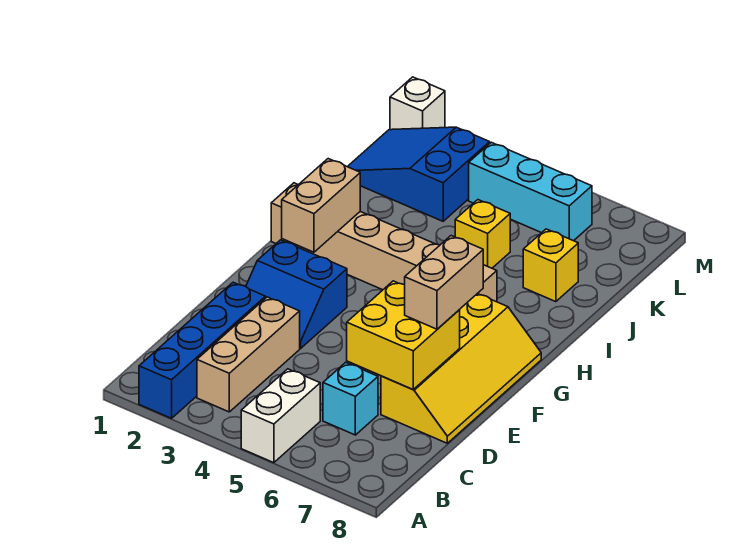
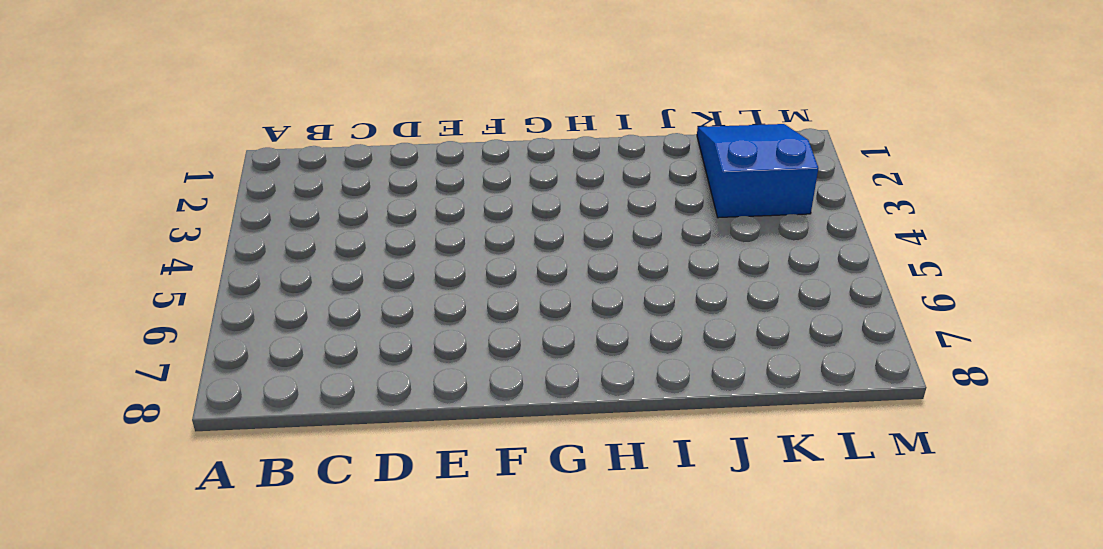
none -> blue brick A2:D2 level 1
none -> white brick A5:B5 level 1
none -> tan brick B3:D3 level 1

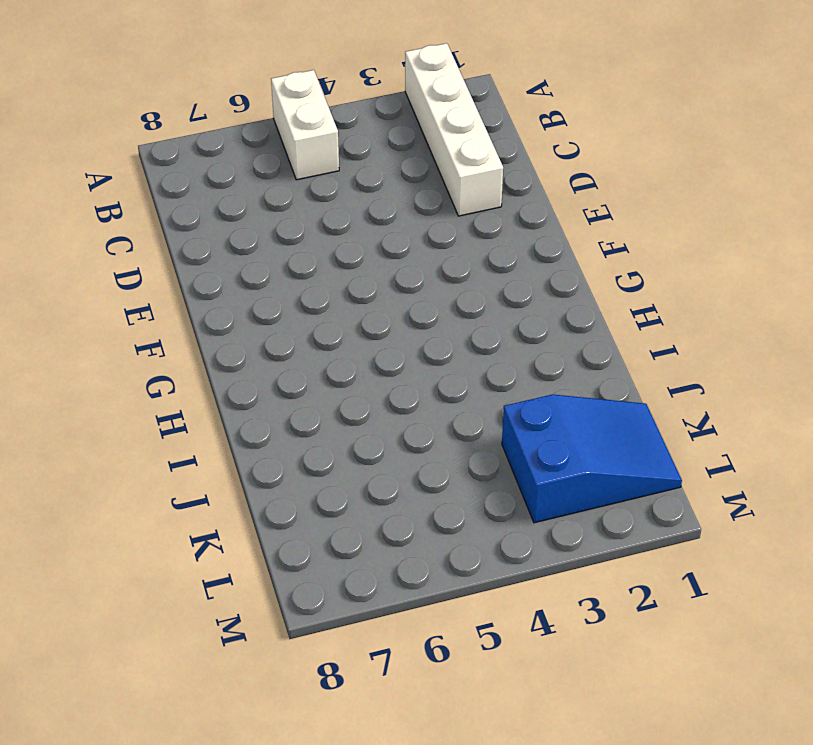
white brick A2:D2 level 1 -> blue brick A2:D2 level 1
none -> tan brick B3:D3 level 1
none -> cyan brick C6 level 1
none -> yellow slope D7:G8 level 1 top 7

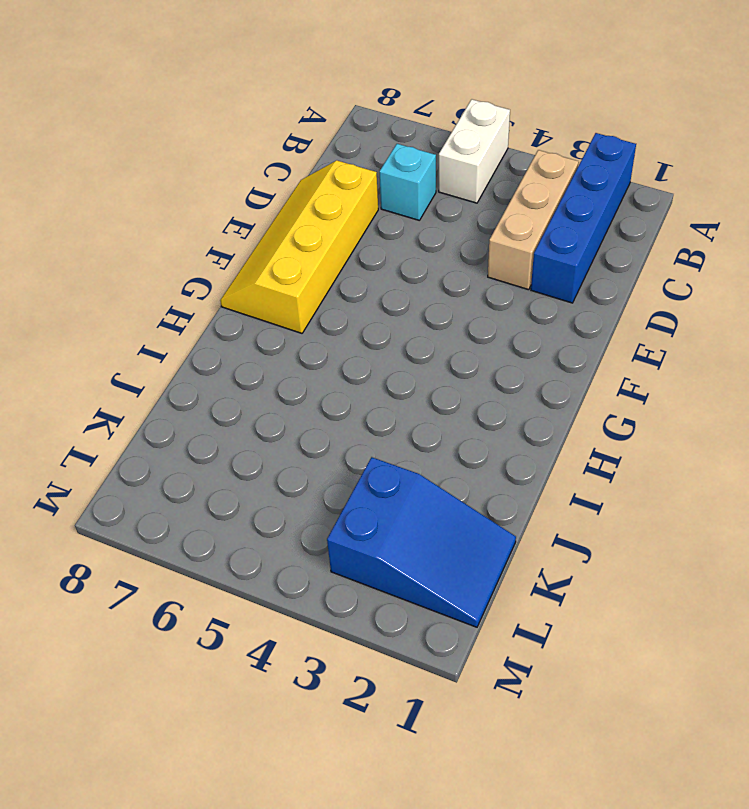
none -> blue slope E2:F3 level 1 top F
none -> tan brick H1:H6 level 1
none -> yellow brick J5 level 1

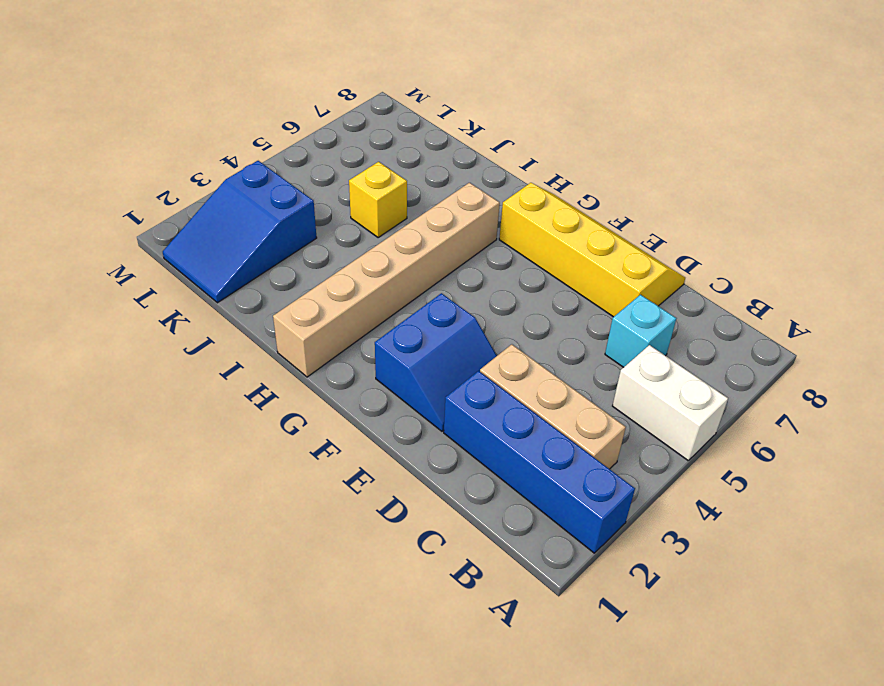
none -> yellow brick J7 level 1
none -> cyan brick L4:L6 level 1
none -> white brick M1 level 1

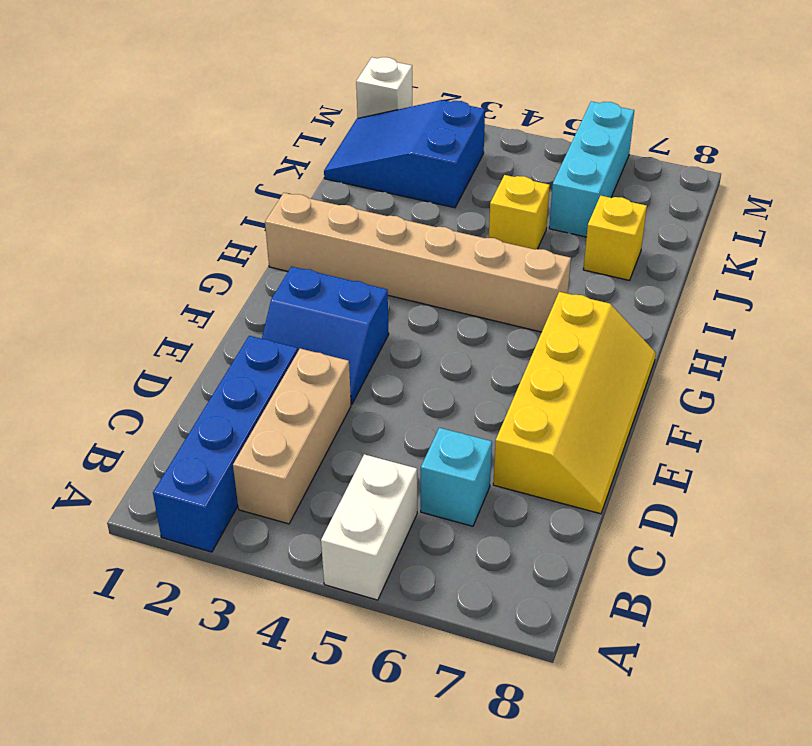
cyan brick K6:M6 level 1 -> cyan brick L4:L6 level 1
none -> yellow brick D6:E7 level 2
none -> tan brick G2:H2 level 2
none -> tan brick E7:F7 level 3

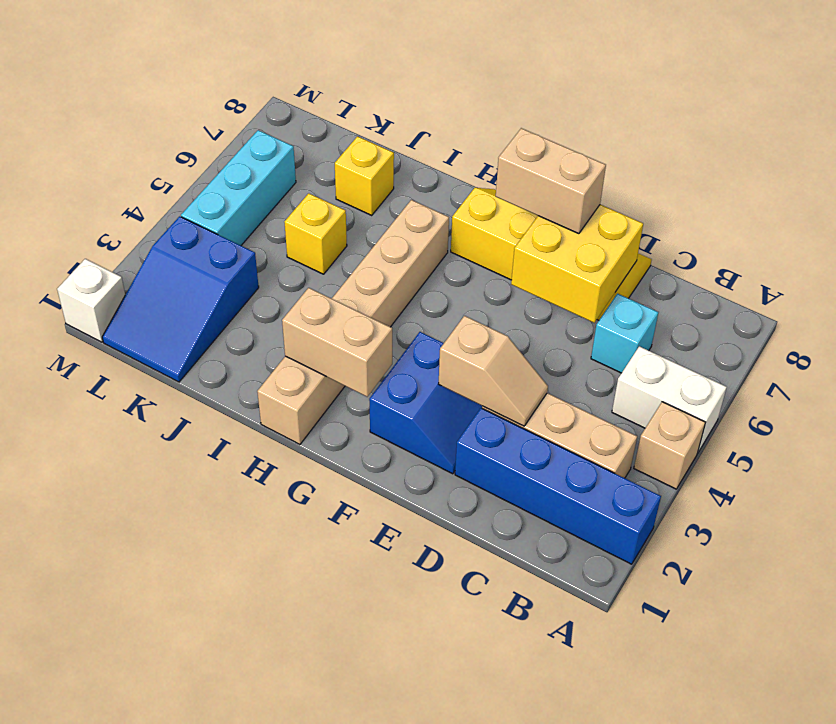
tan brick A4 level 1 -> none
tan slope D3:E3 level 2 top E -> none

